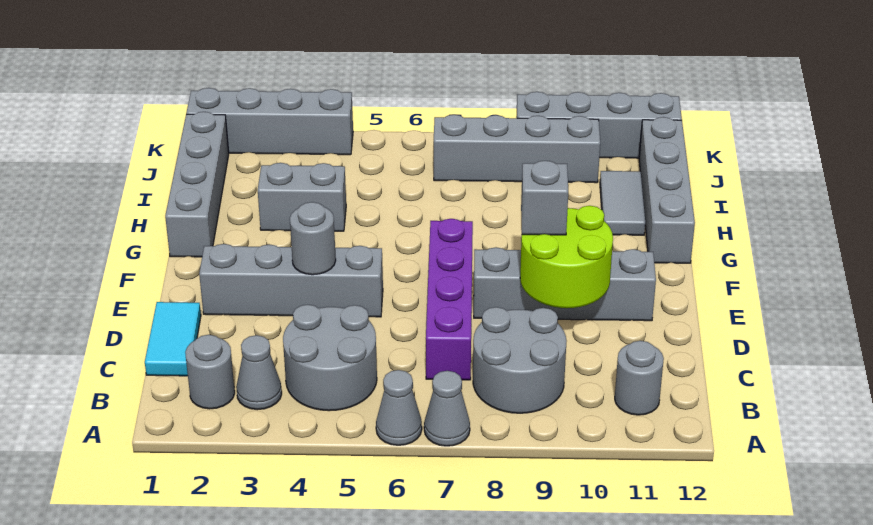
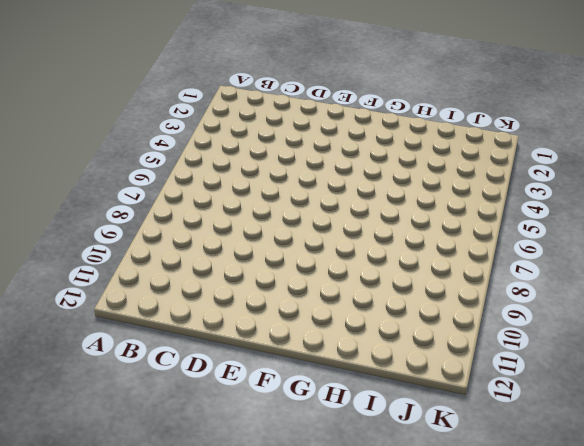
none -> grey cone A6 level 1
none -> grey cone A7 level 1
none -> grey round brick B2 level 1

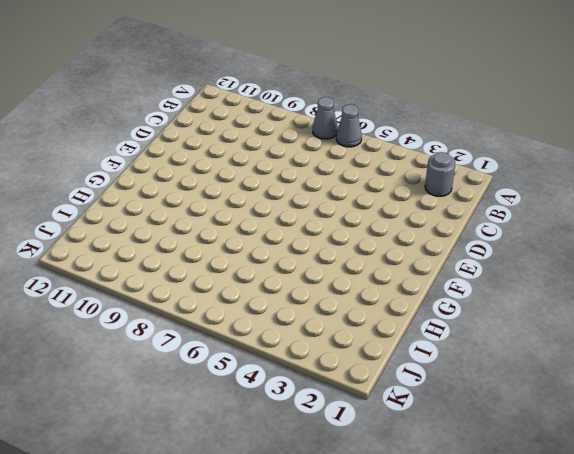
none -> grey cone B3 level 1
none -> grey round brick B4:C5 level 1
none -> grey round brick B8:C9 level 1

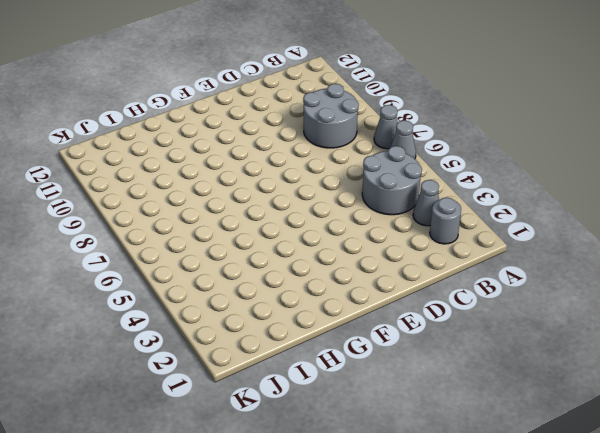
none -> grey round brick B11 level 1
none -> cyan tile C1:D1 level 1
none -> purple brick C7:F7 level 1

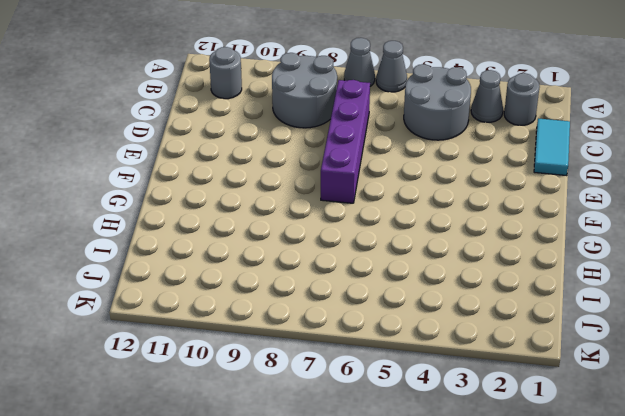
none -> grey brick E2:E5 level 1
none -> grey brick E8:E11 level 1
none -> grey brick G1:J1 level 1

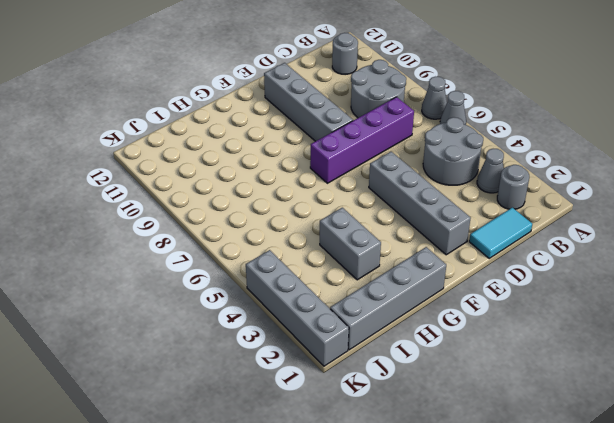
none -> grey brick G12:J12 level 1
none -> grey tile H11:I11 level 1
none -> grey brick J7:J10 level 1

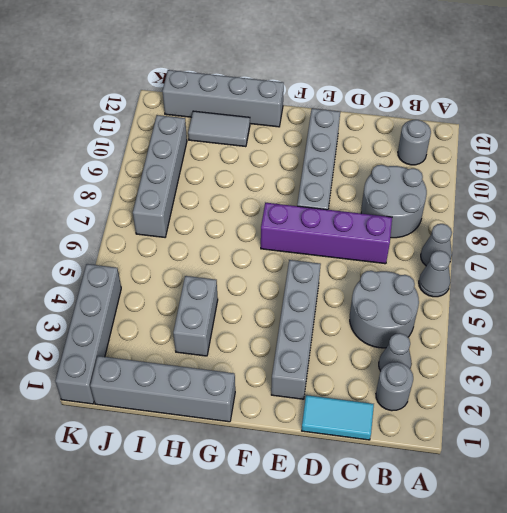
none -> grey brick K9:K12 level 1
none -> lime round brick D9:E10 level 2
none -> grey round brick E4 level 2

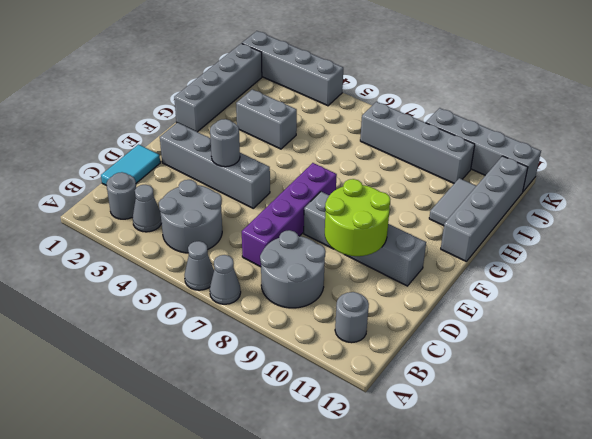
none -> grey brick E9 level 3

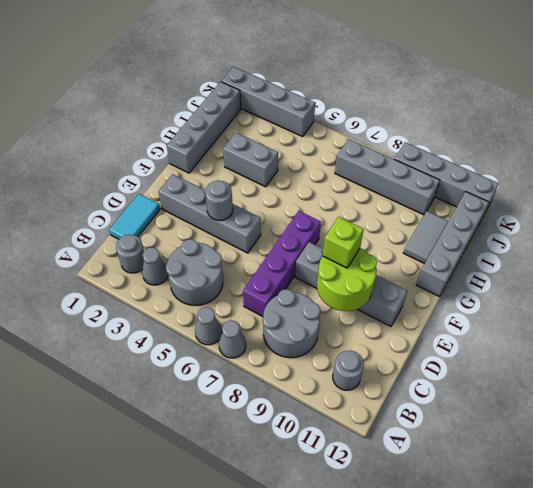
lime brick E9 level 3 -> grey brick E9 level 3

